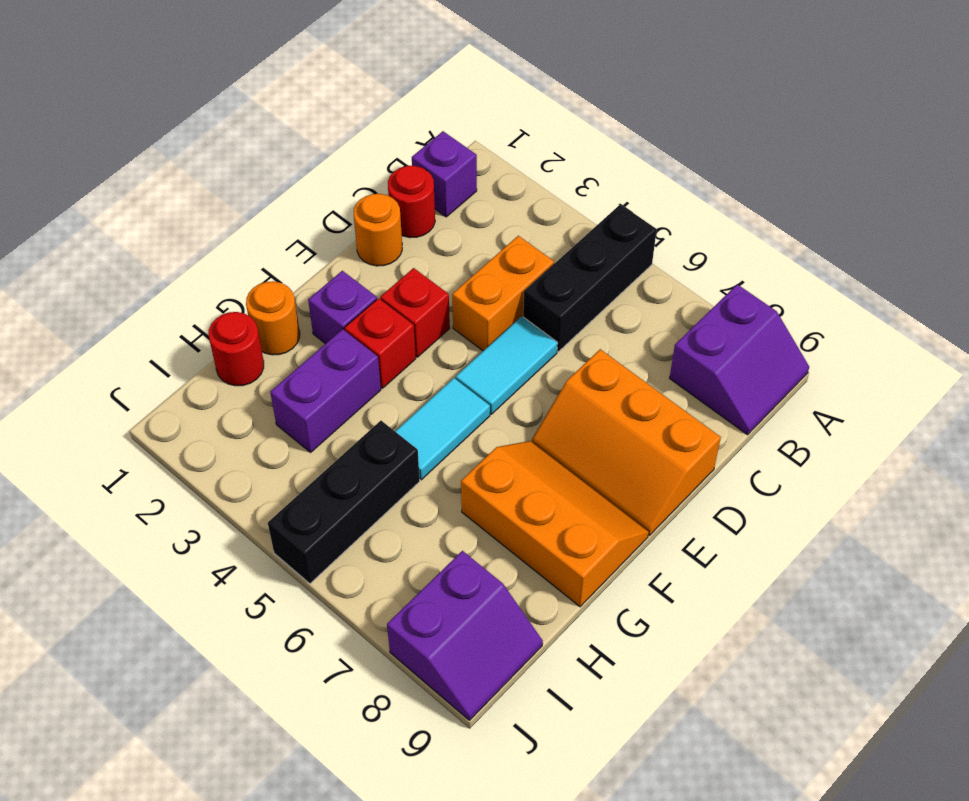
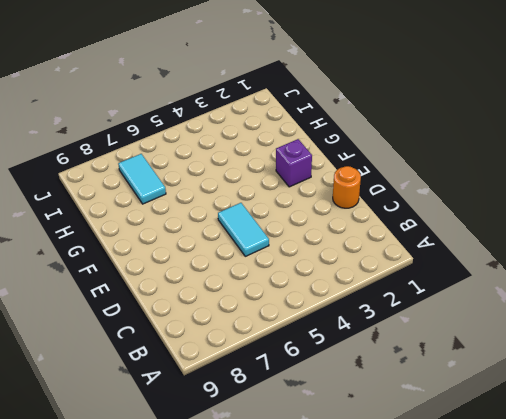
cyan tile H7:I7 level 1 -> cyan tile F5:G5 level 1
none -> black brick A5:C5 level 1
none -> purple slope A8:B9 level 1 top 8
none -> purple brick B1 level 1

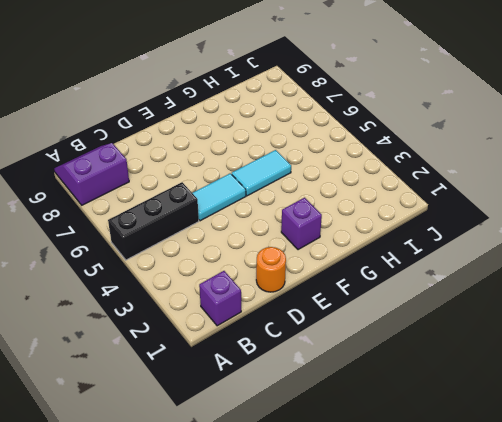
none -> red round brick C1 level 1
none -> orange brick C4:D4 level 1
none -> orange slope D7:E9 level 1 top D

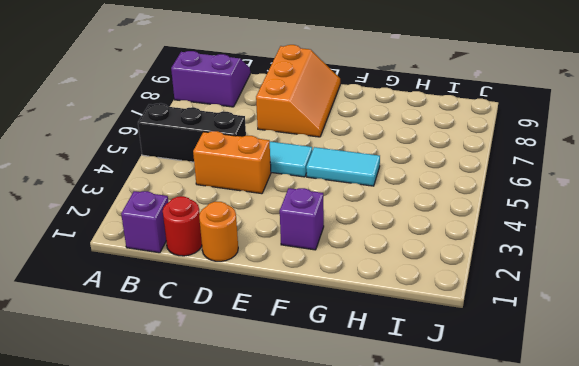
none -> red brick E3 level 1
none -> red brick F3 level 1
none -> orange slope F7:G9 level 1 top G

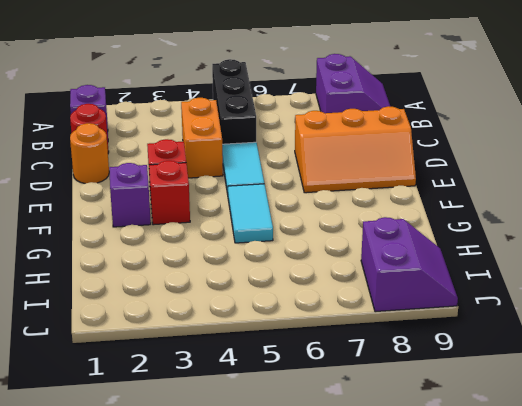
none -> orange slope F7:G9 level 1 top G
none -> orange round brick G1 level 1
none -> purple brick G3:H3 level 1

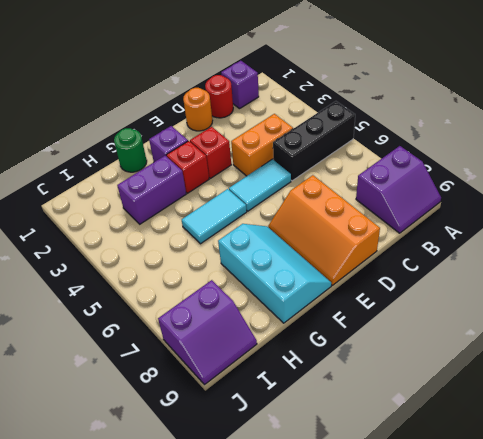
cyan slope F7:G9 level 1 top G -> orange slope F7:G9 level 1 top G
green round brick G1 level 1 -> orange round brick G1 level 1
none -> red round brick H1 level 1
none -> black brick H5:J5 level 1

